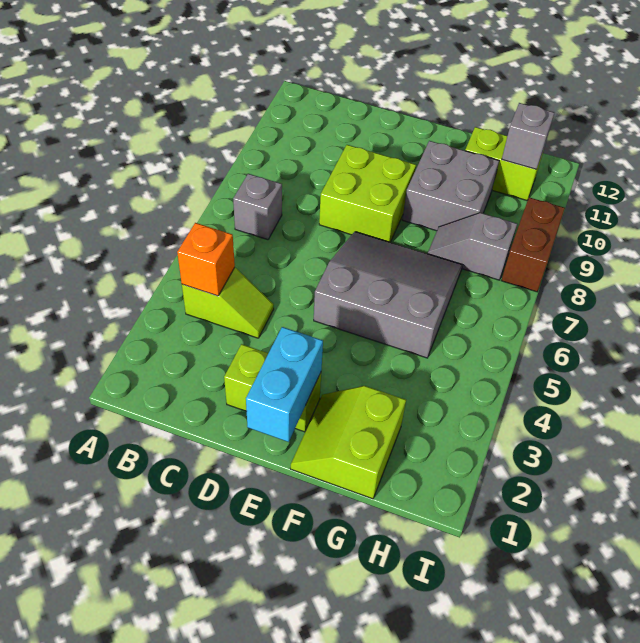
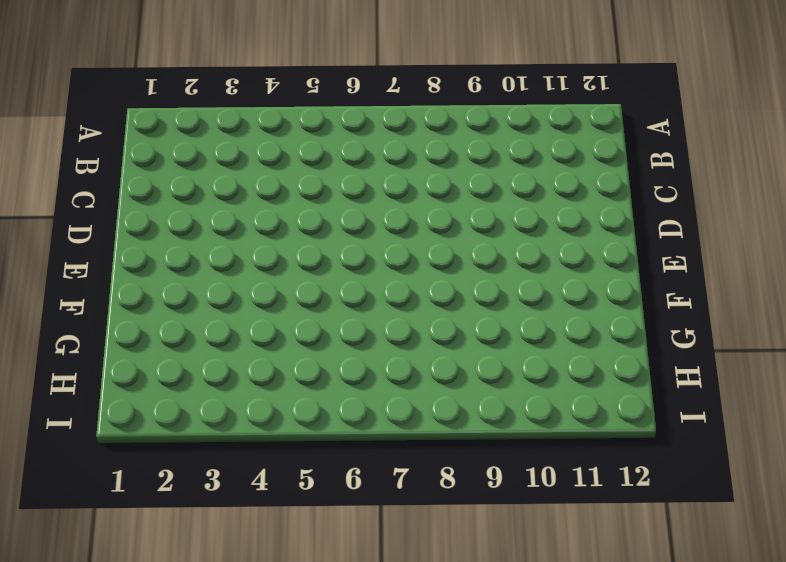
none -> lime slope B4:C4 level 1 top B
none -> grey brick B7 level 1
none -> lime brick D2:E2 level 1

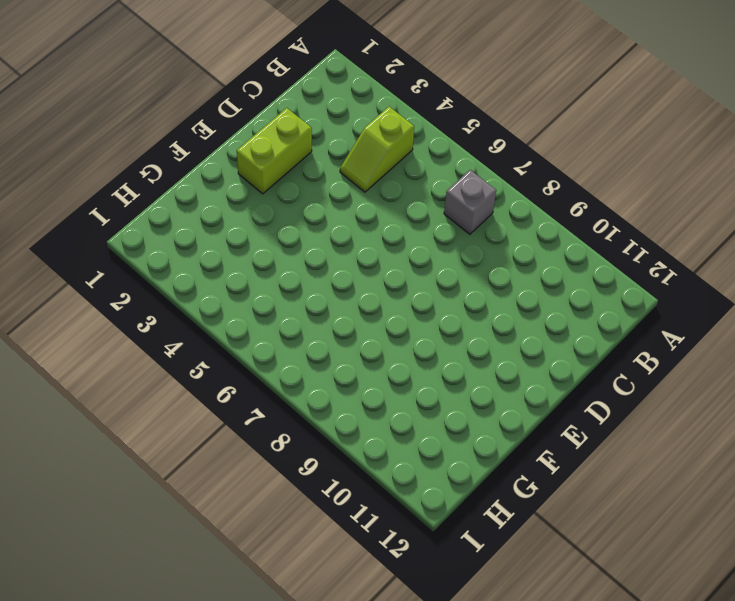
none -> lime brick D8:E9 level 1
none -> grey slope E5:G7 level 1 top 5
none -> lime slope F1:G2 level 1 top G

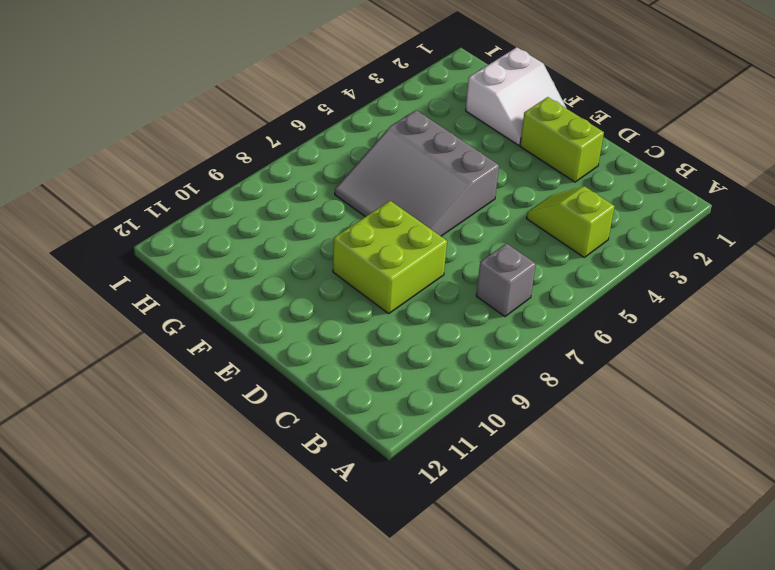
white slope F1:G2 level 1 top G -> lime slope F1:G2 level 1 top G
none -> grey brick F9:G10 level 1
none -> grey slope G8:H8 level 1 top H
none -> lime brick G11:H11 level 1

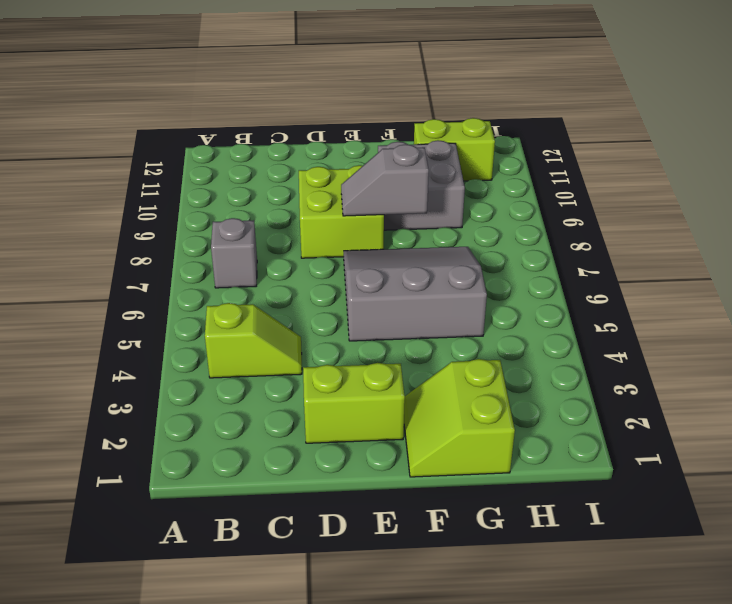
grey slope E8:F8 level 2 top F -> grey slope G8:H8 level 1 top H
none -> brown brick I8:I9 level 1
none -> orange brick B4 level 2
none -> cyan brick E1:E2 level 2

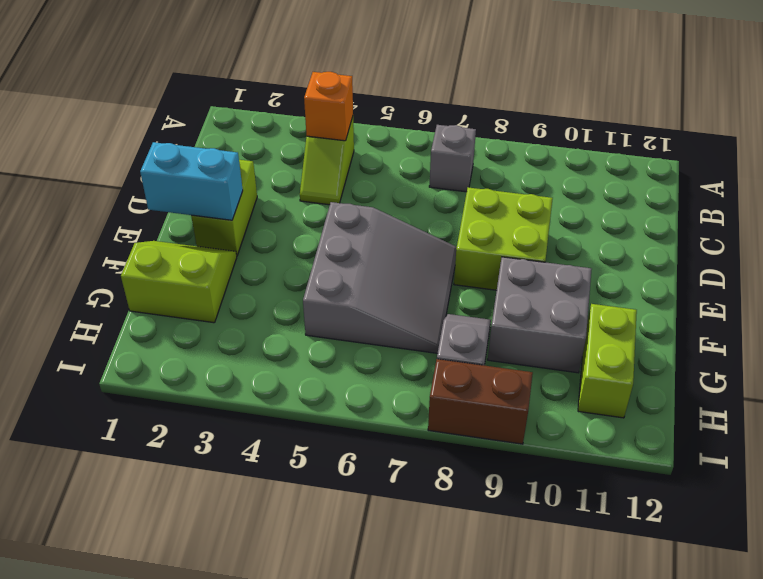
none -> grey brick H11 level 2

